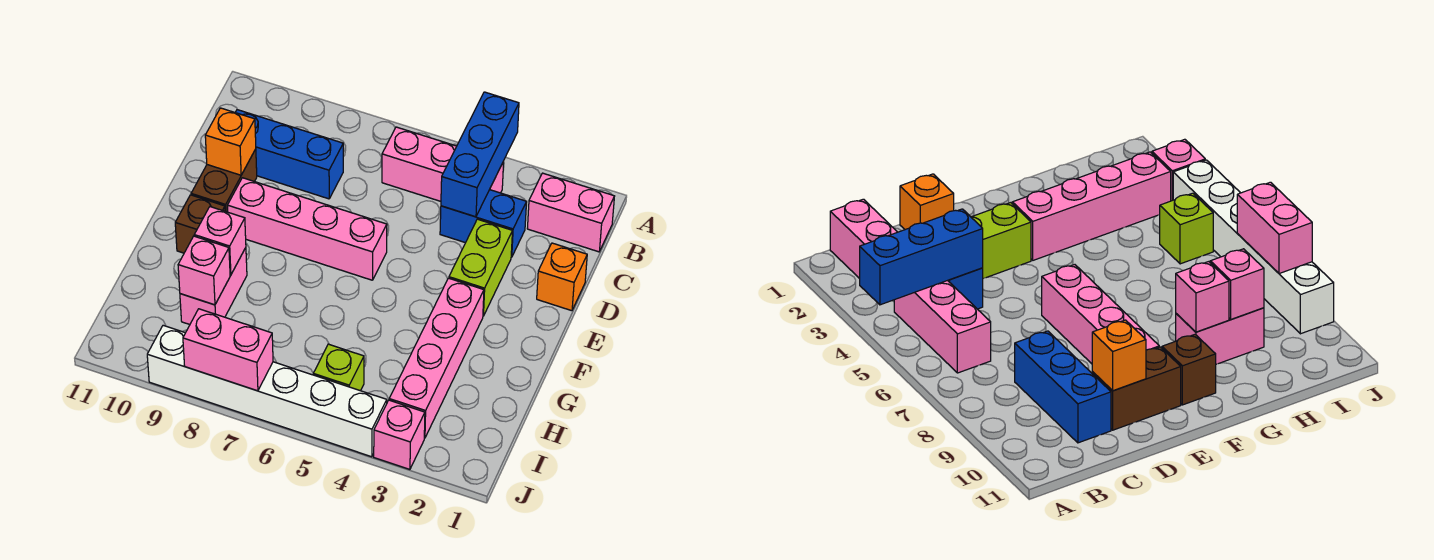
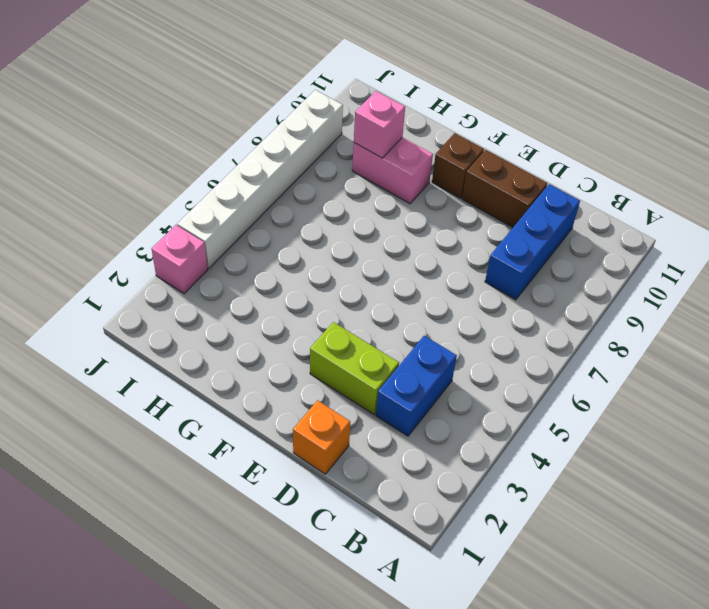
none -> pink brick B1:B2 level 1
none -> pink brick B4:B6 level 1
none -> pink brick E6:E9 level 1

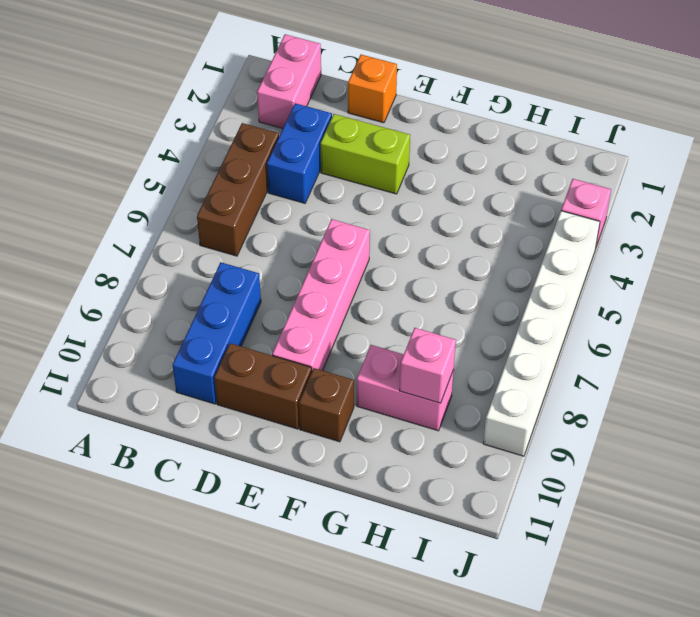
brown brick B4:B6 level 1 -> pink brick B4:B6 level 1
none -> pink brick F3:I3 level 1
none -> lime brick I5 level 1
none -> blue brick A4:C4 level 2

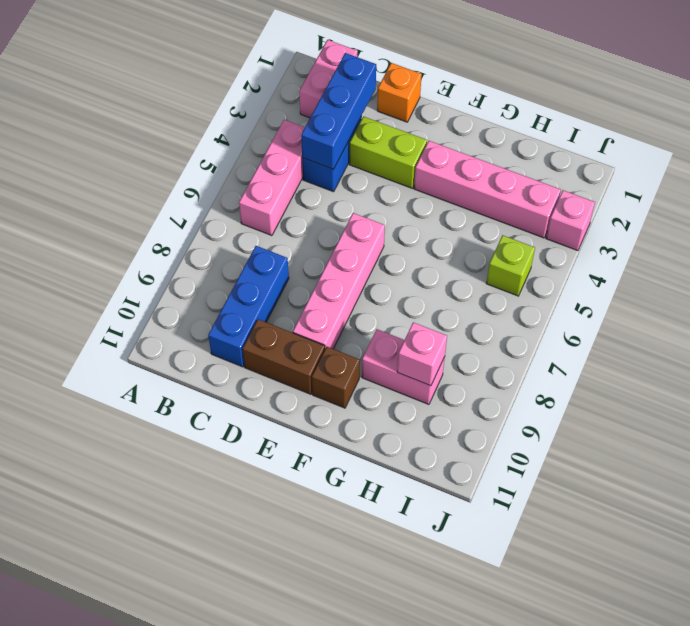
blue brick C2:C4 level 2 -> blue brick A4:C4 level 2
none -> white brick J4:J9 level 1
none -> orange brick D10 level 2
none -> pink brick G9 level 2

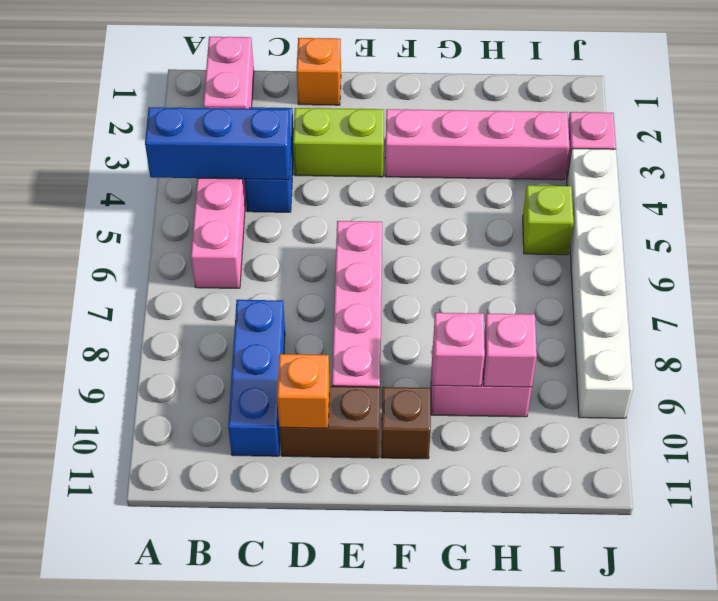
none -> pink brick J7:J8 level 2

